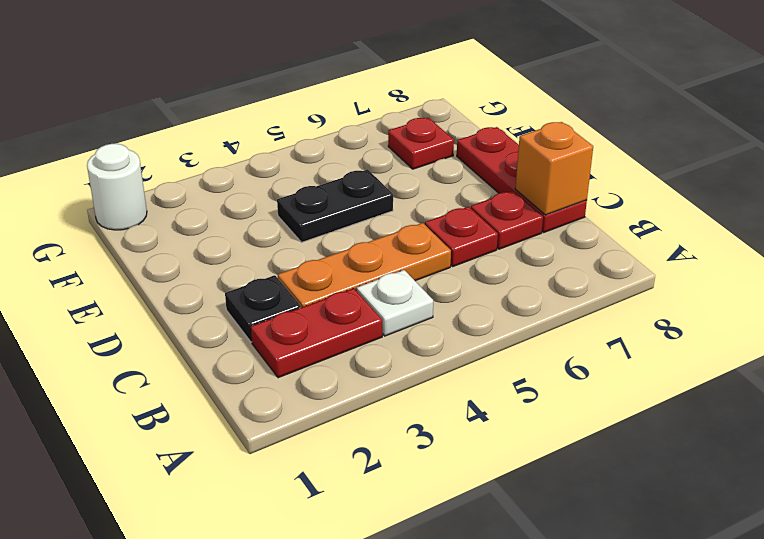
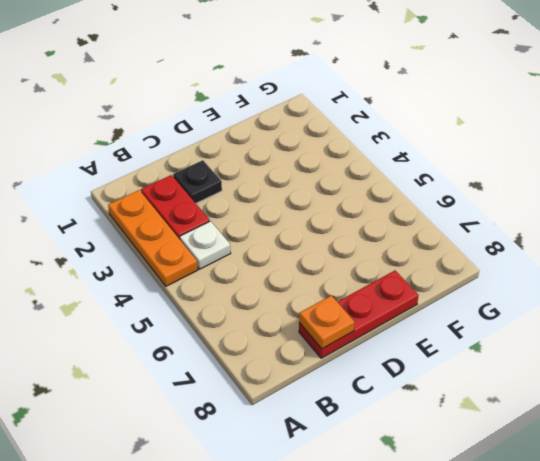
orange plate A2:A4 level 1 -> orange plate C3:C5 level 1
orange plate C8 level 2 -> orange brick C8 level 2
none -> red plate C6 level 1
none -> red plate C7 level 1

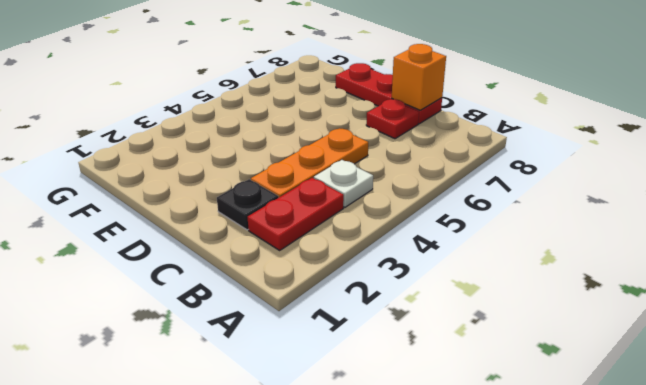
none -> red plate C6 level 1
none -> black plate E4:E5 level 1

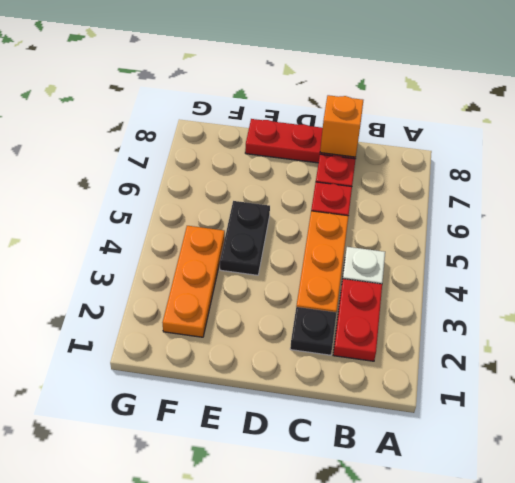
orange plate F2:F4 level 1 -> none
none -> red plate F7 level 1
none -> white round brick G1 level 1

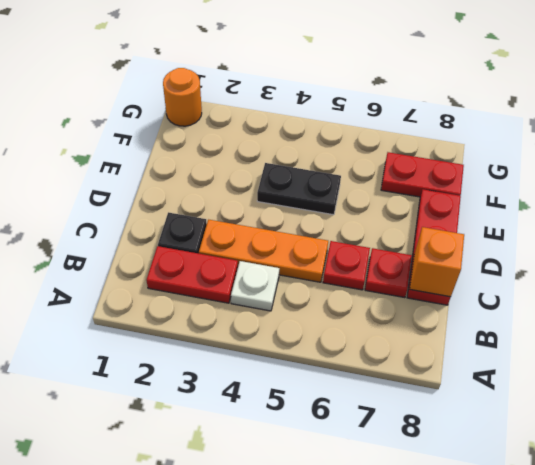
red plate F7:F8 level 1 -> red plate F7 level 1
orange round brick G1 level 1 -> white round brick G1 level 1

